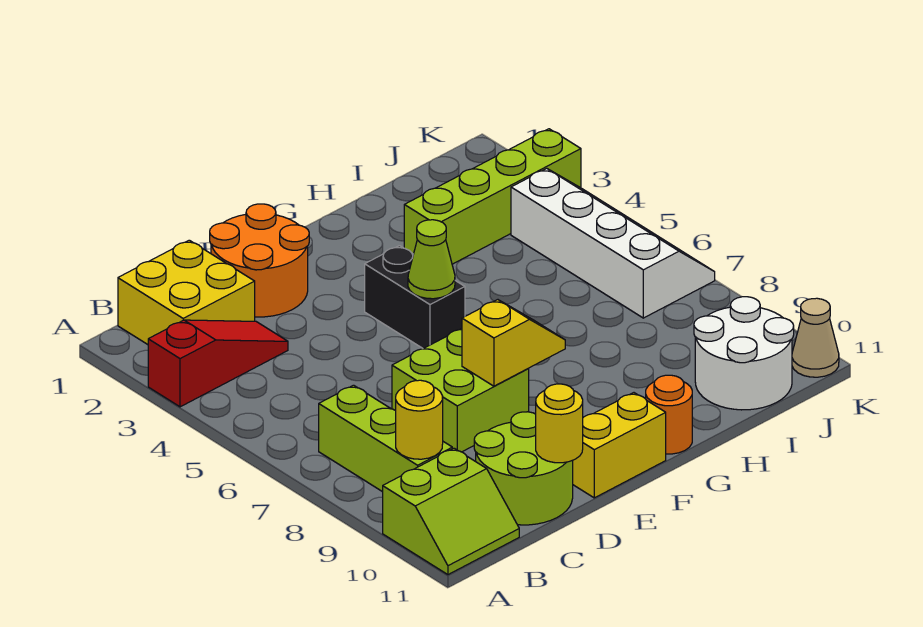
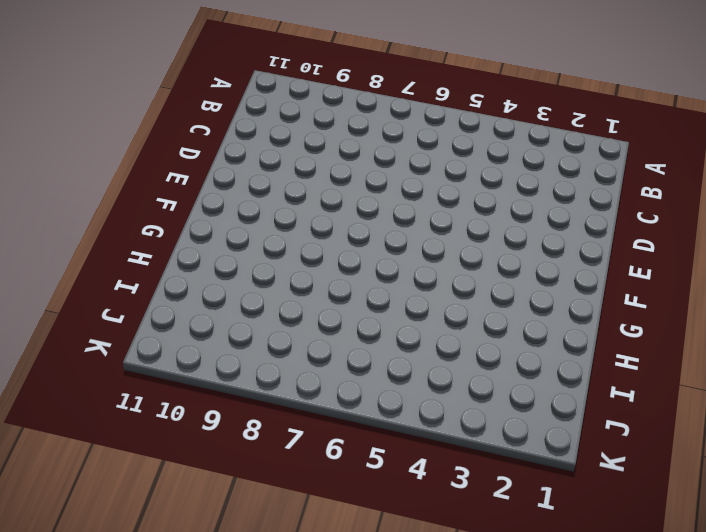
none -> red slope A3:C3 level 1 top A
none -> lime slope A10:B11 level 1 top 10
none -> yellow brick B1:C2 level 1

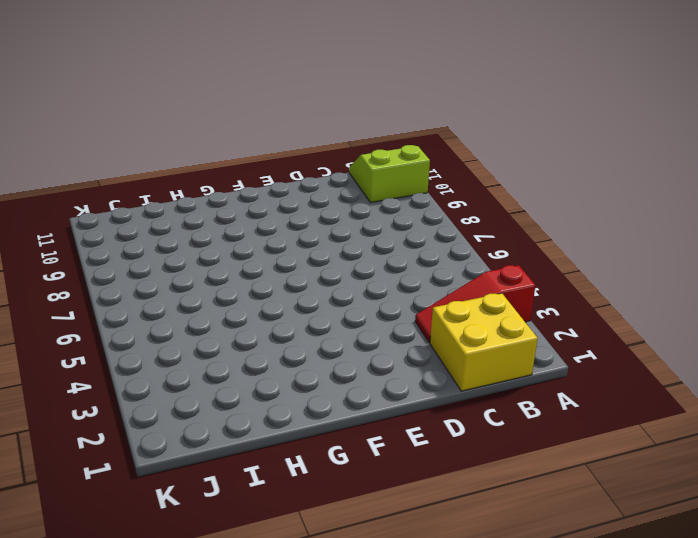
none -> lime brick B7:B9 level 1
none -> lime round brick C10:D11 level 1
none -> orange round brick D1:E2 level 1

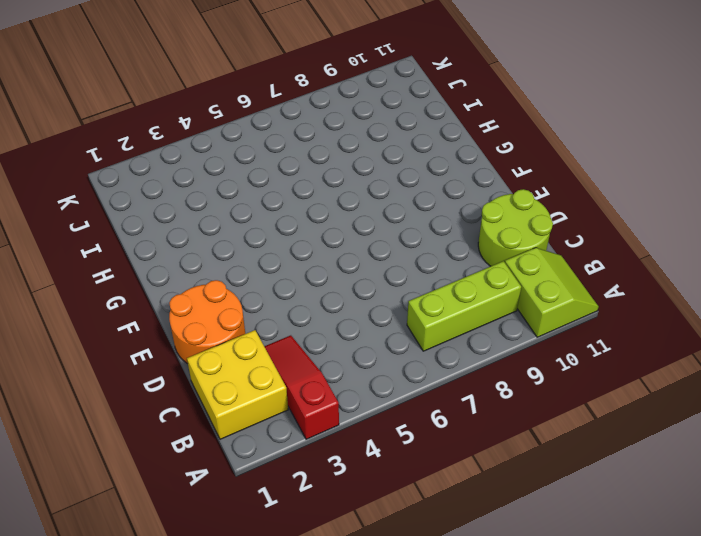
none -> lime brick D7:E8 level 1
none -> yellow brick E11:F11 level 1
none -> black brick F4:F5 level 1

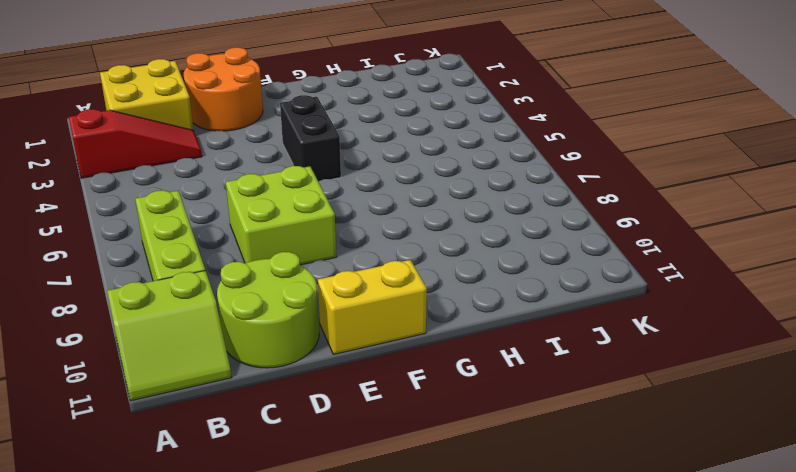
none -> orange round brick G11 level 1
none -> lime brick H3:K3 level 1
none -> white round brick I10:J11 level 1

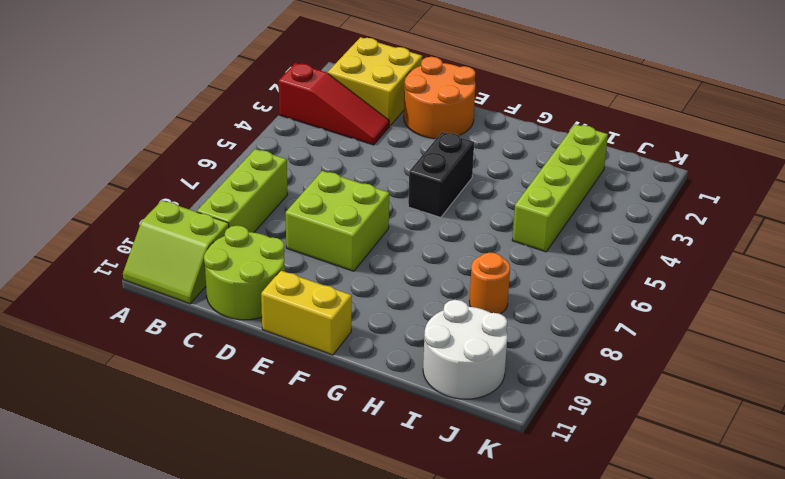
lime brick I2:I5 level 1 -> lime brick H3:K3 level 1
orange round brick I8 level 1 -> orange round brick G11 level 1
none -> white slope J4:K7 level 1 top J
none -> tan cone K11 level 1
none -> yellow round brick B9 level 2

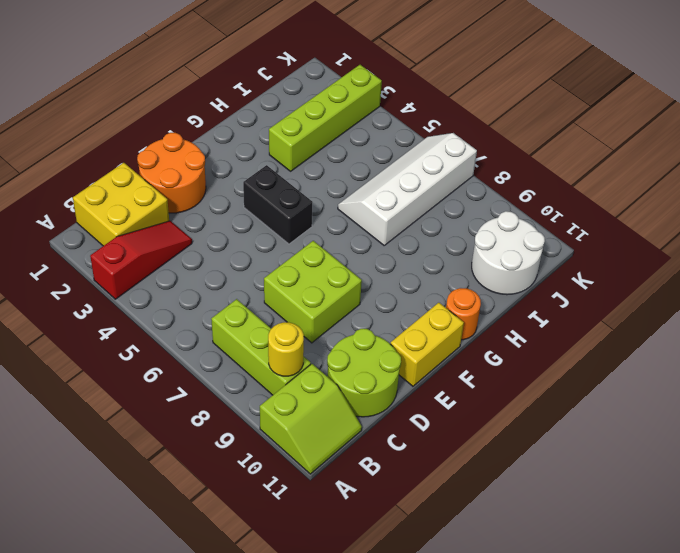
white slope H6:K7 level 1 top 7 -> white slope J4:K7 level 1 top J
none -> tan cone K11 level 1
none -> yellow round brick D11 level 2
none -> yellow slope E8:F8 level 2 top E

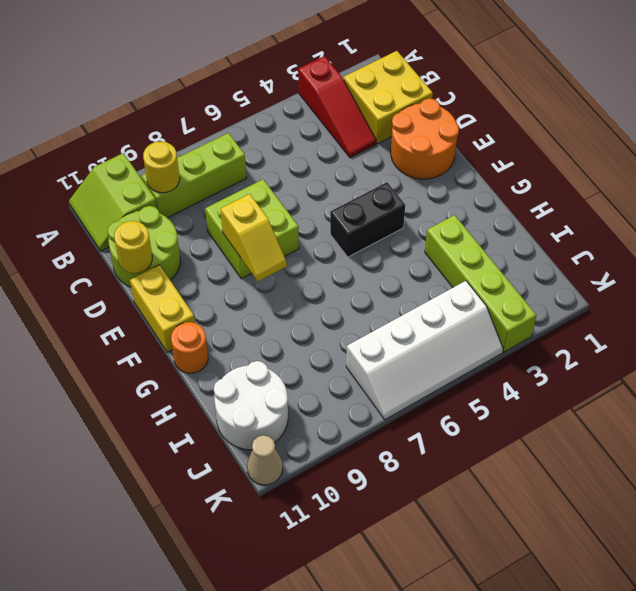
none -> lime cone F5 level 2

